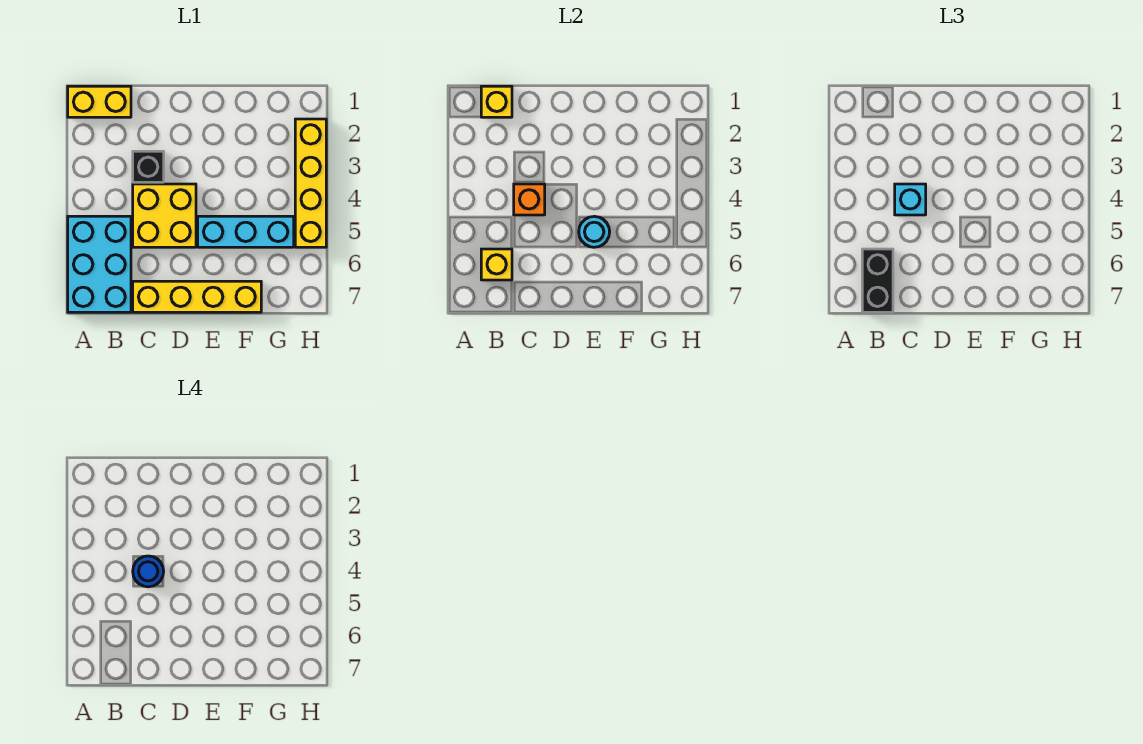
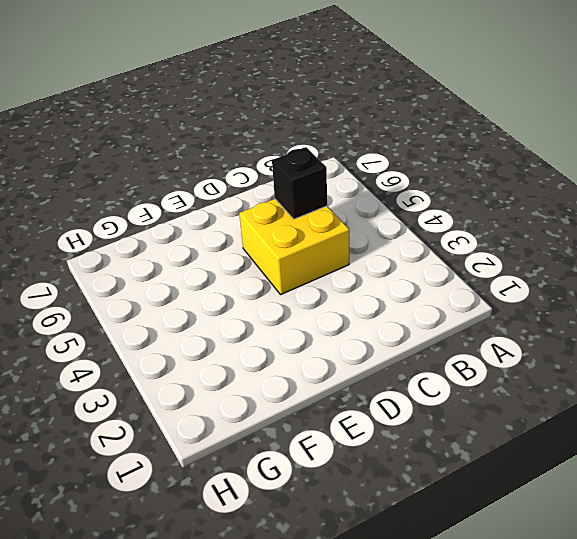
black brick C5 level 2 -> black brick C3 level 1
none -> yellow brick A1:B1 level 1
none -> cyan brick A5:B7 level 1
none -> yellow brick C7:F7 level 1

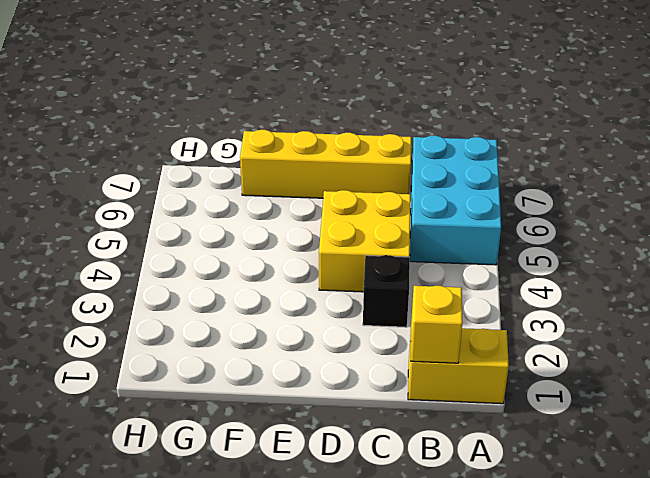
none -> cyan brick E5:G5 level 1
none -> yellow brick H2:H5 level 1
none -> yellow brick B6 level 2

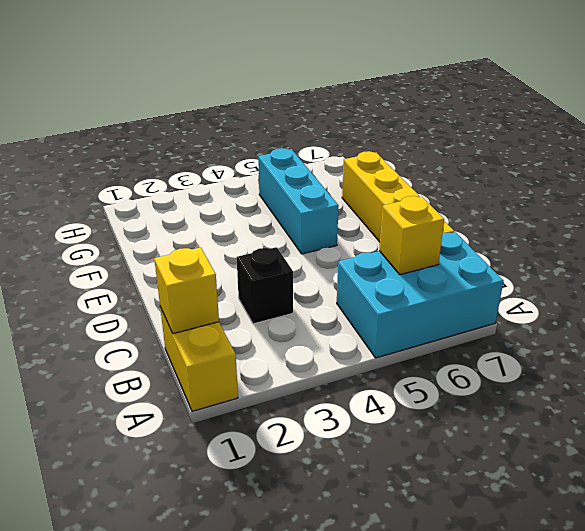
none -> yellow brick C4:D5 level 1
none -> yellow brick H2:H5 level 1
none -> orange brick C4 level 2

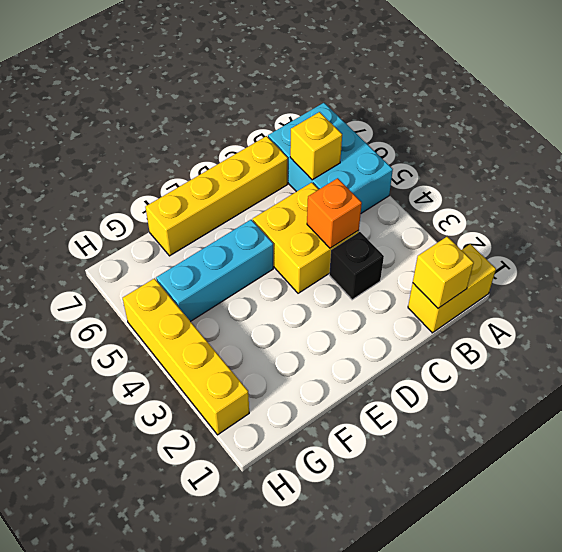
none -> cyan round brick E5 level 2
none -> black brick B6:B7 level 3
none -> cyan brick C4 level 3

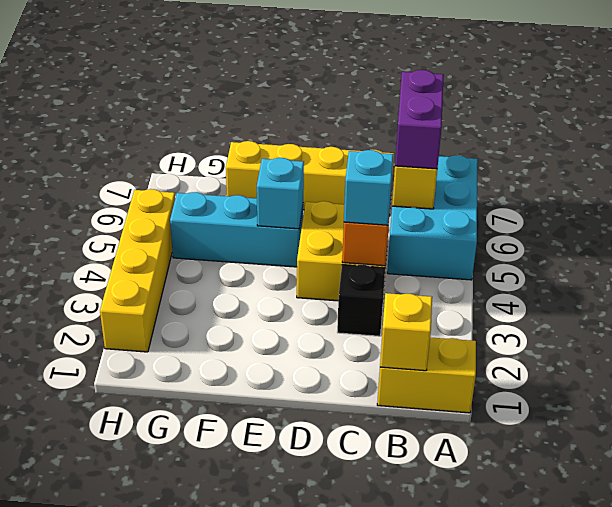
purple brick B6:B7 level 3 -> black brick B6:B7 level 3
cyan brick E5 level 2 -> cyan round brick E5 level 2
none -> blue round brick C4 level 4

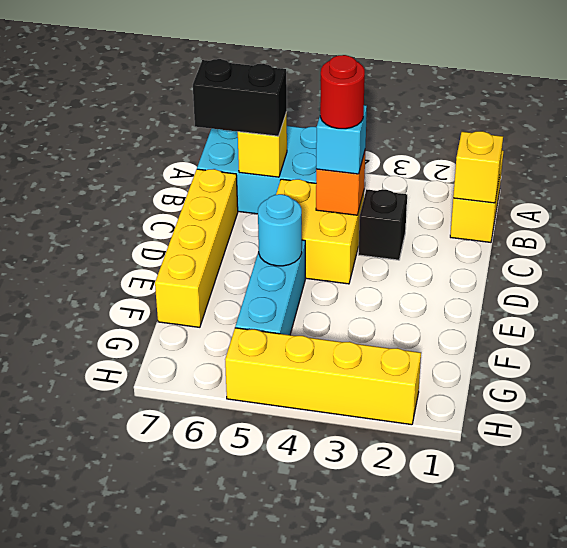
red round brick C4 level 4 -> blue round brick C4 level 4

